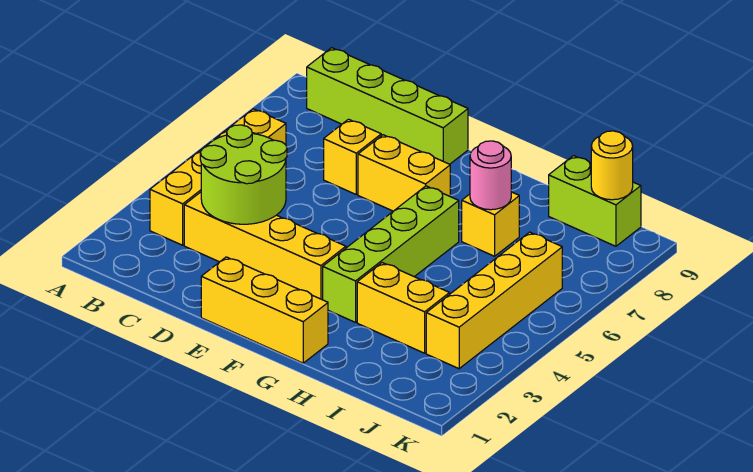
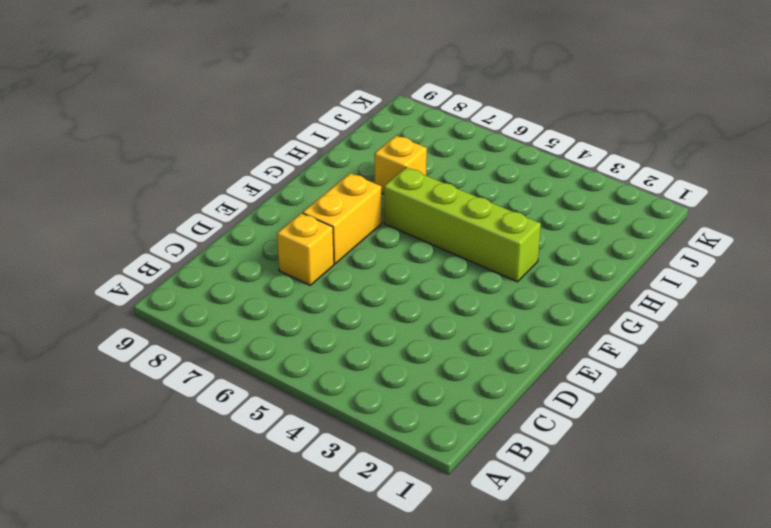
none -> yellow brick B3:B6 level 1
none -> lime brick B9:E9 level 1
none -> yellow brick C3:F3 level 1

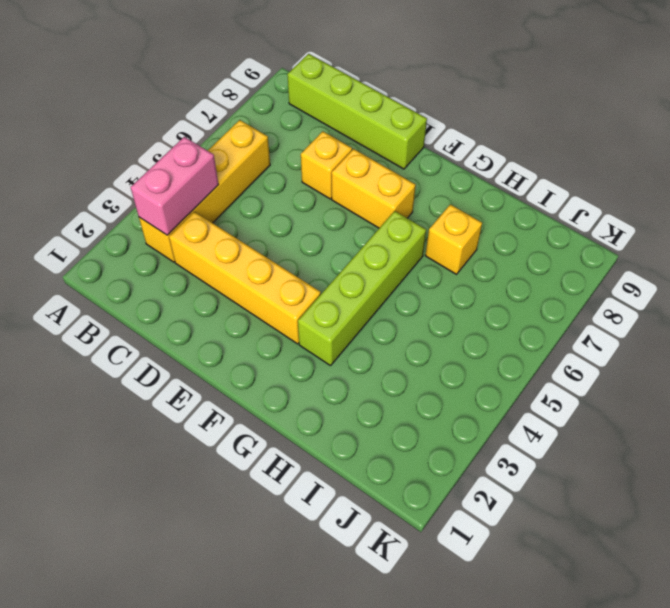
pink brick B3:B4 level 2 -> none
none -> yellow brick E1:G1 level 1
none -> yellow brick H3:I3 level 1
none -> lime brick I9:J9 level 1

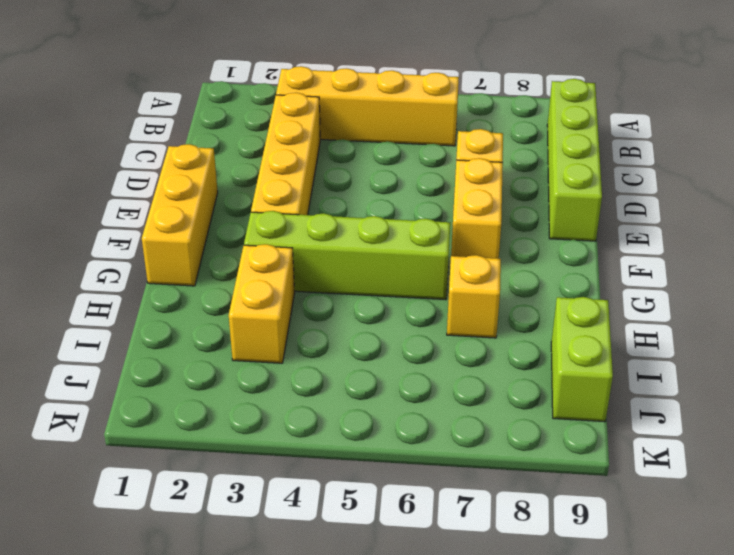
none -> yellow brick J3:J6 level 1
none -> lime round brick C3:D4 level 2
none -> pink round brick H7 level 2

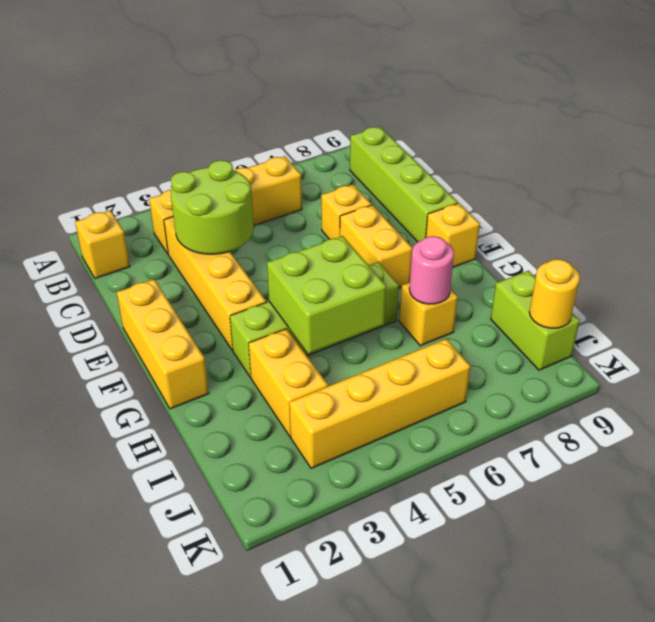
yellow brick B1 level 1 -> none
yellow brick F9 level 1 -> none
lime brick G4:H5 level 2 -> none

